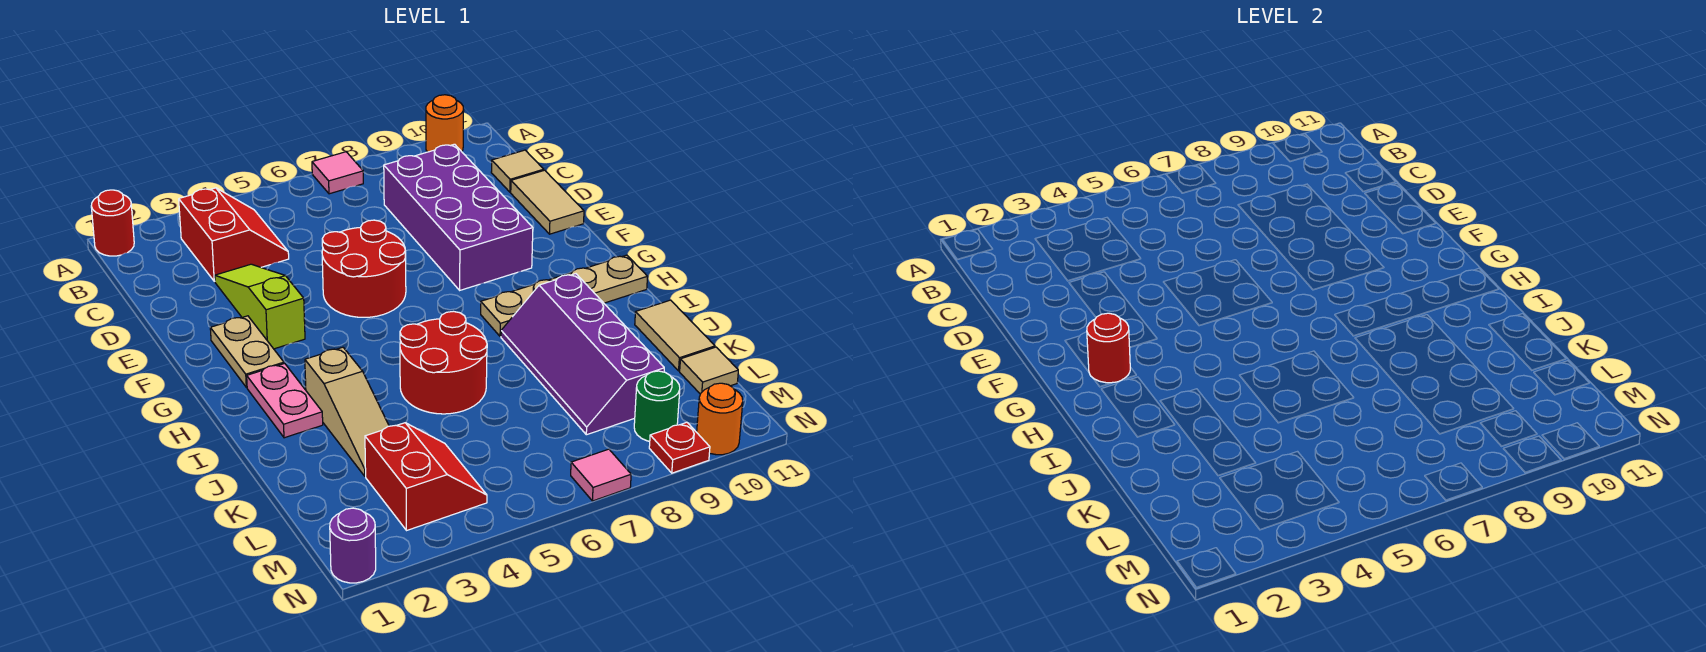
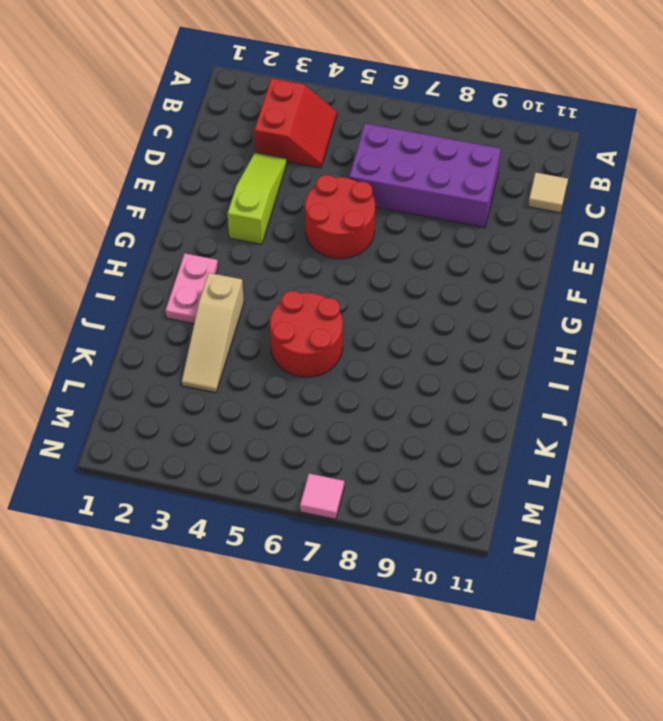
purple brick C6:D9 level 1 -> purple brick C8:F9 level 1
none -> red round brick A1 level 1
none -> pink tile A7 level 1
none -> orange round brick A10 level 1

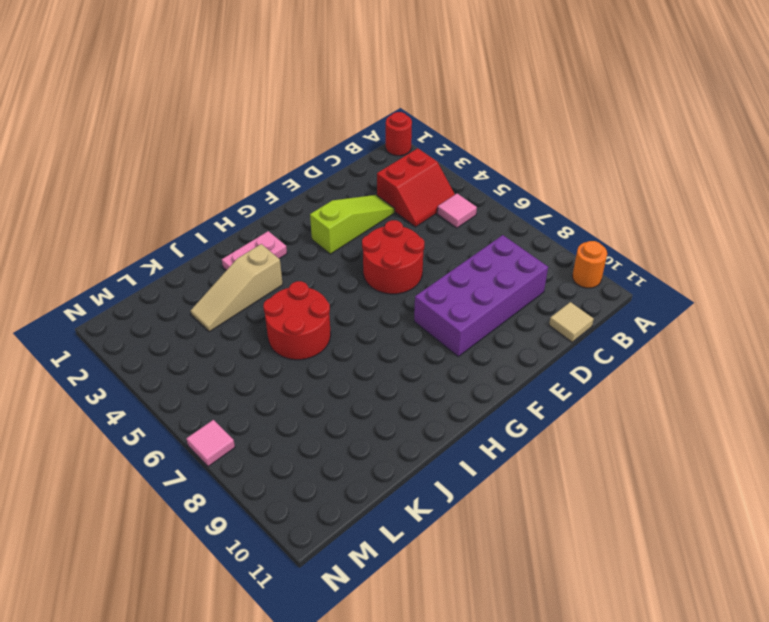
pink tile B5 level 1 -> pink tile A7 level 1
none -> tan tile D11:E11 level 1
none -> tan plate F2:G2 level 1
none -> tan plate H8:H11 level 1

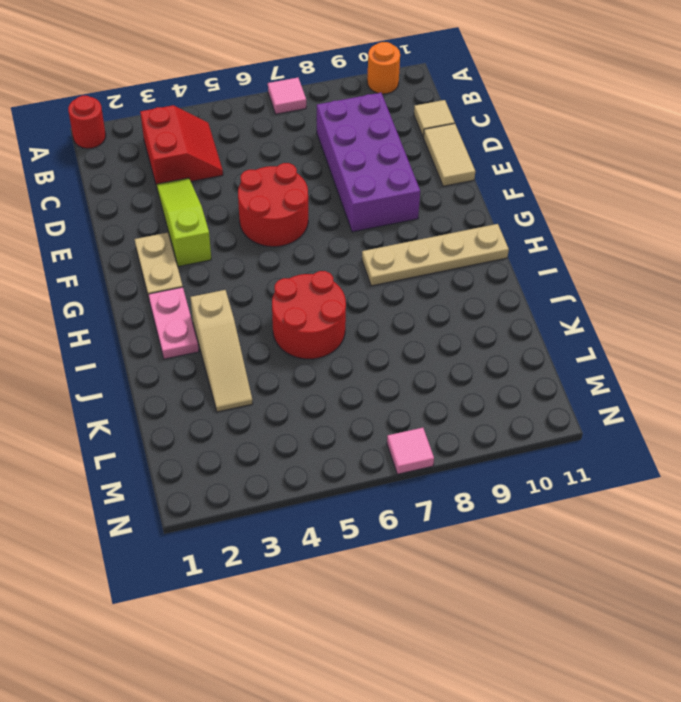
none -> purple slope I8:L9 level 1 top 9
none -> tan tile J11:K11 level 1
none -> red slope L3:M4 level 1 top 3

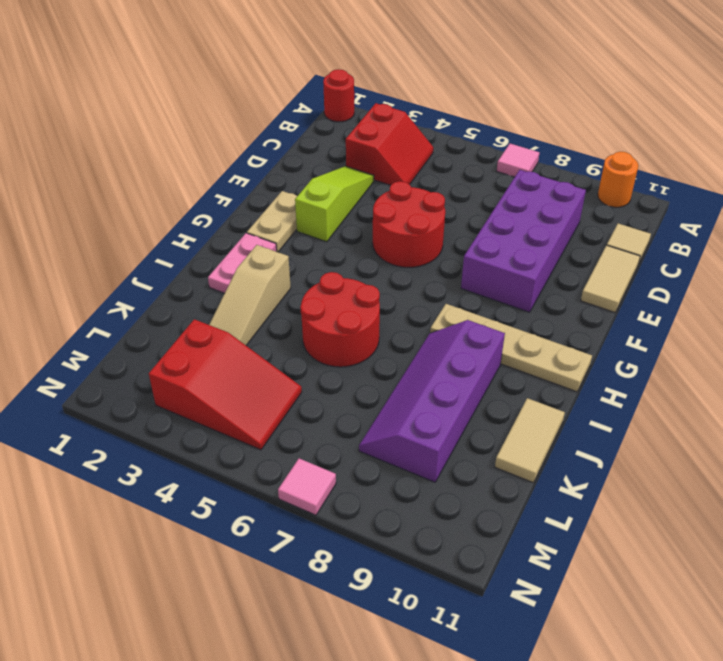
red slope L3:M5 level 1 top 3 -> red slope L3:M4 level 1 top 3
none -> tan tile L11 level 1
none -> green round brick M9 level 1
none -> purple round brick N1 level 1

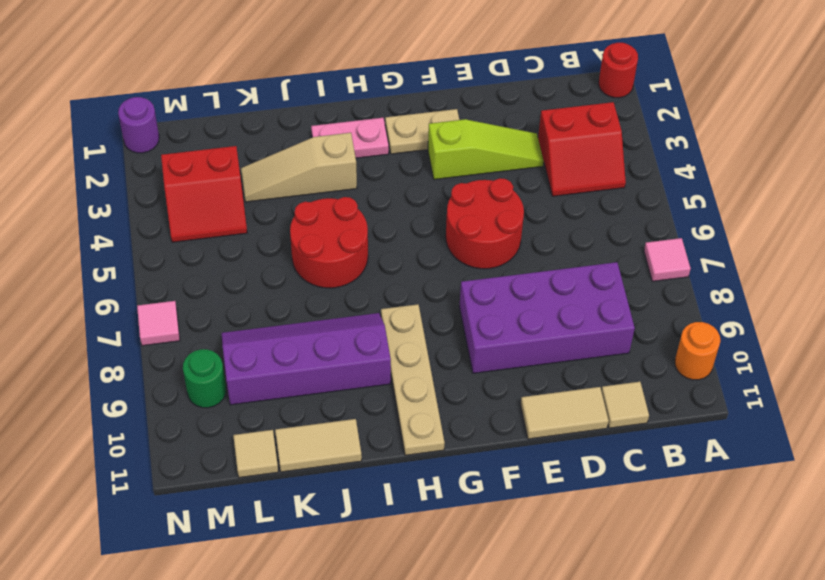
none -> red plate N9 level 1
none -> orange round brick N10 level 1
none -> red round brick G2 level 2

